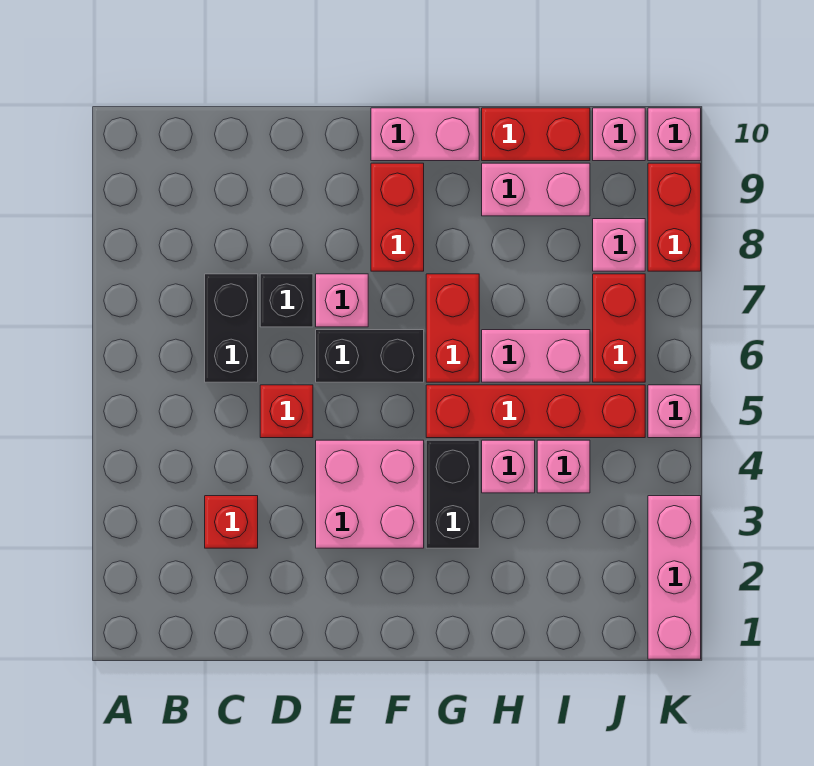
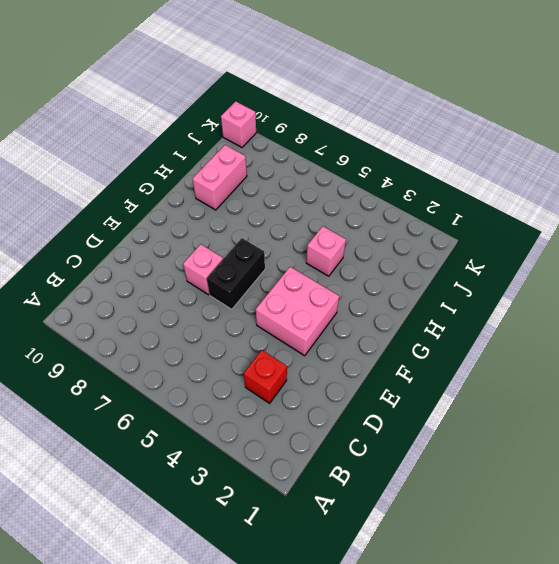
none -> black brick C6:C7 level 1
none -> red brick D5 level 1
none -> black brick D7 level 1

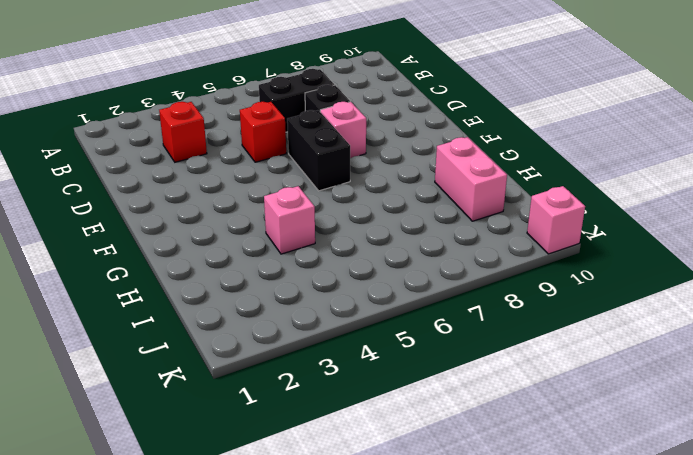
none -> pink brick E3:F4 level 1
none -> red brick F8:F9 level 1
none -> pink brick F10:G10 level 1

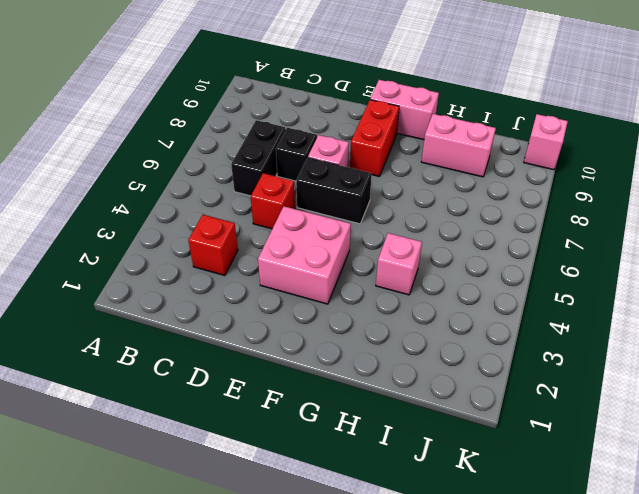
none -> black brick G3:G4 level 1
none -> red brick G5:J5 level 1
none -> red brick G6:G7 level 1

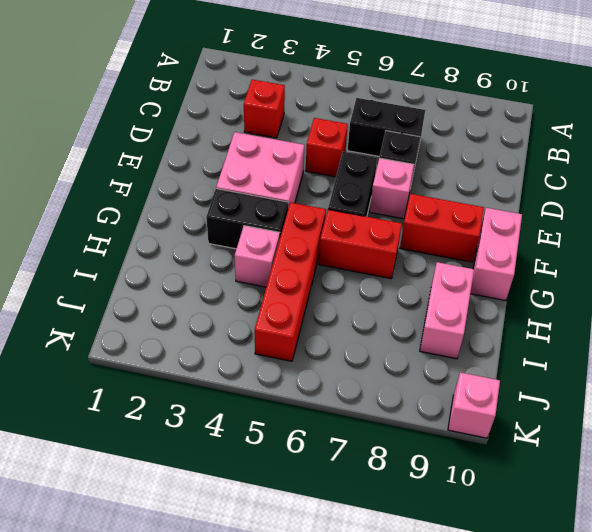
none -> pink brick H6:I6 level 1
none -> red brick H10:I10 level 1
none -> pink brick I4 level 1

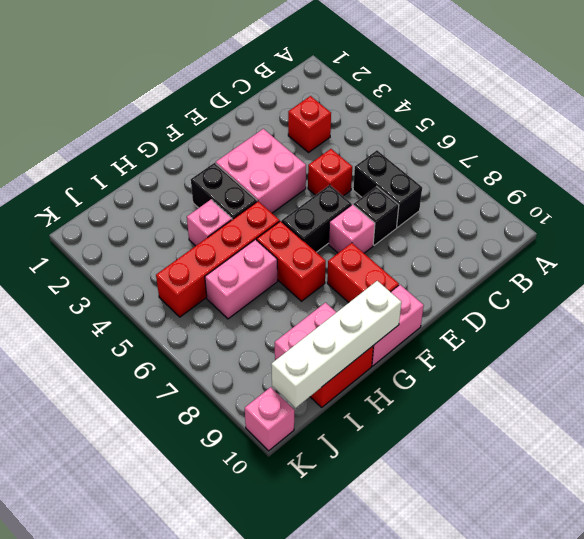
white brick G10:J10 level 2 -> none
none -> pink brick I4 level 1
none -> red brick J6:J7 level 1
none -> pink brick J8 level 1

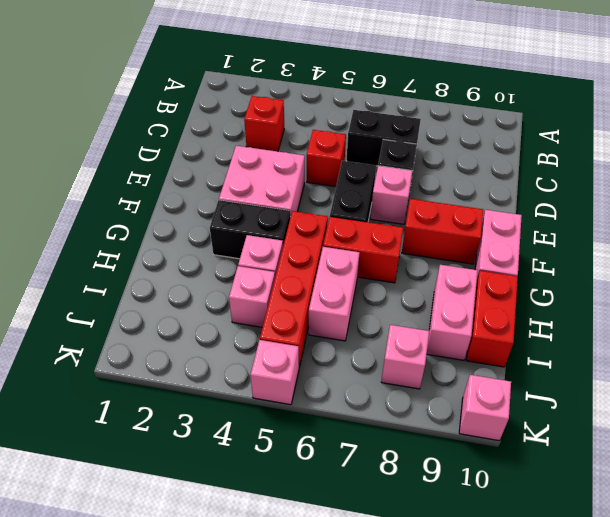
none -> red brick J6:J7 level 1
none -> pink brick J10 level 1
none -> pink brick K1:K3 level 1

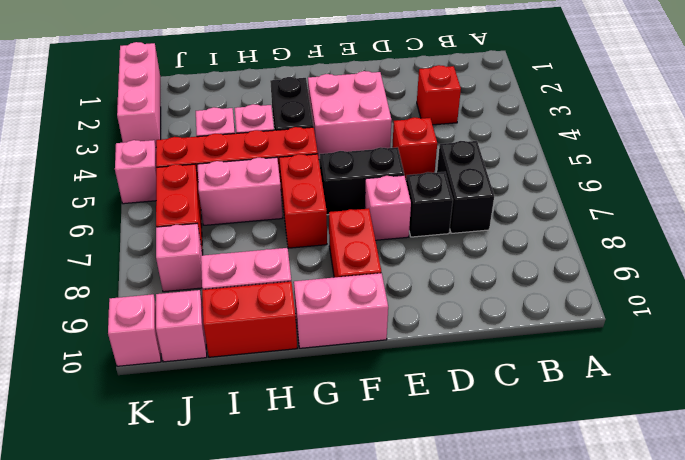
none -> red brick K8:K9 level 1

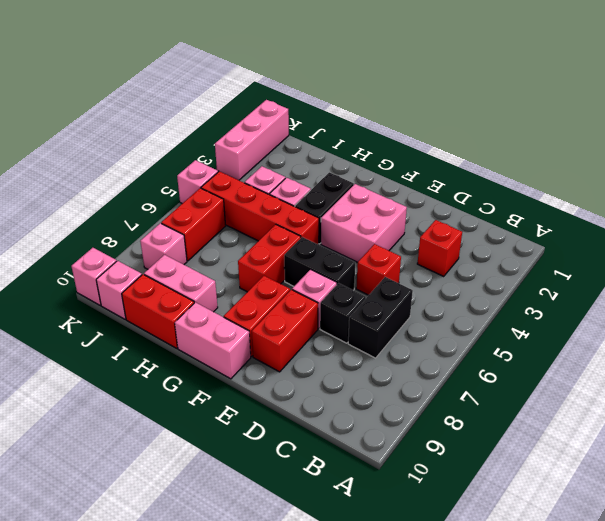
red brick E8:E9 level 1 -> red brick K8:K9 level 1
none -> pink brick H6:I6 level 1

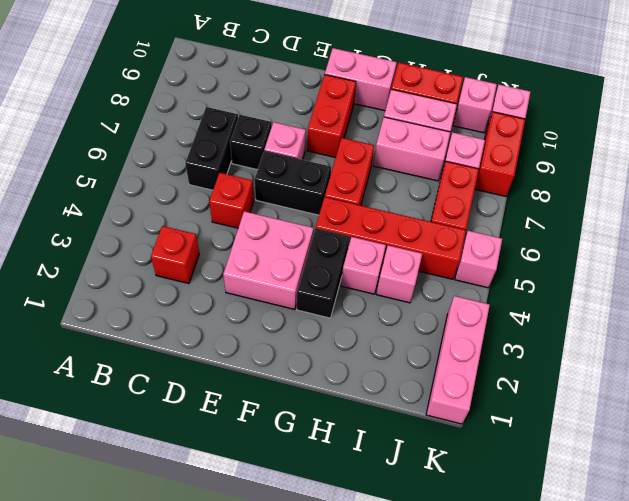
pink brick H8:I8 level 1 -> pink brick H6:I6 level 1

